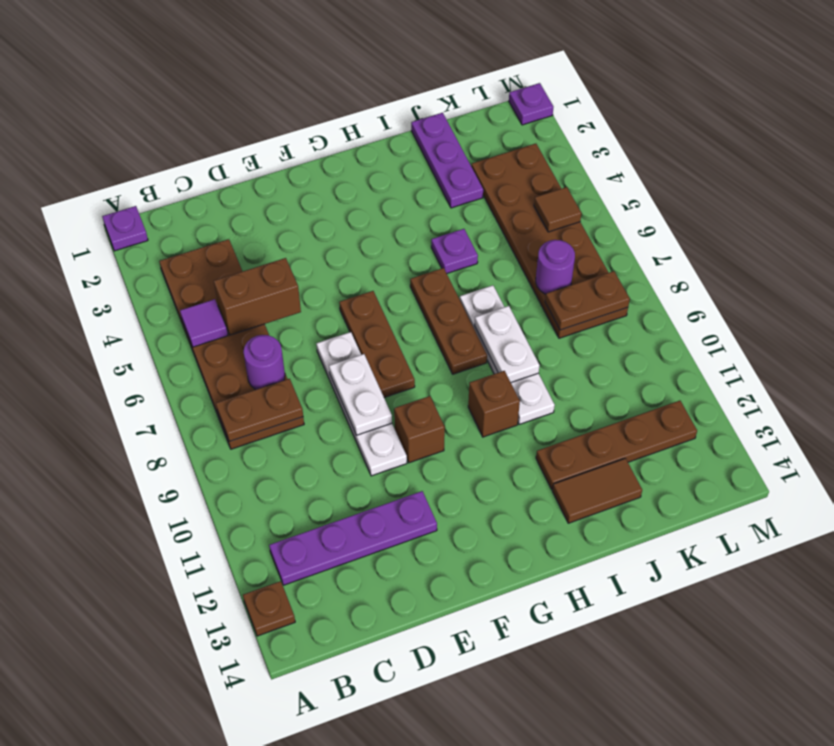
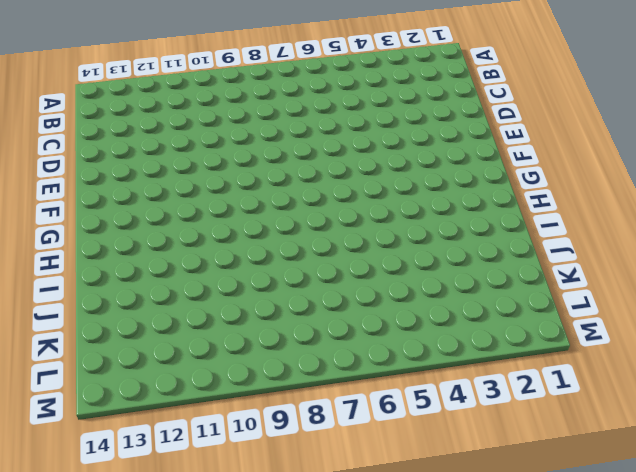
none -> purple plate A1 level 1
none -> brown plate A13 level 1
none -> brown plate B3:C8 level 1

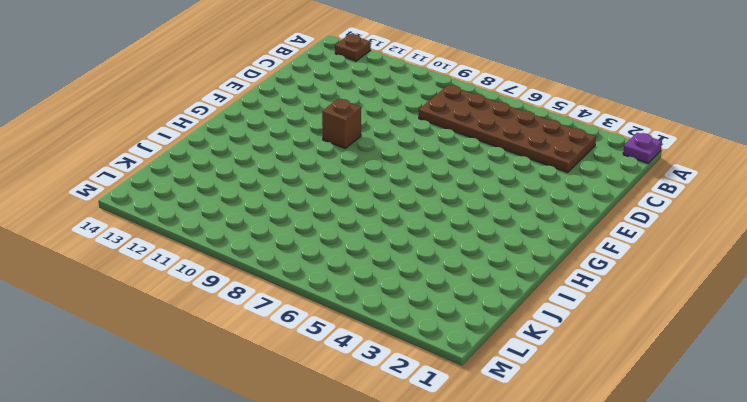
none -> purple plate B12:E12 level 1
none -> white plate E7:E10 level 1
none -> brown plate F6:F8 level 1

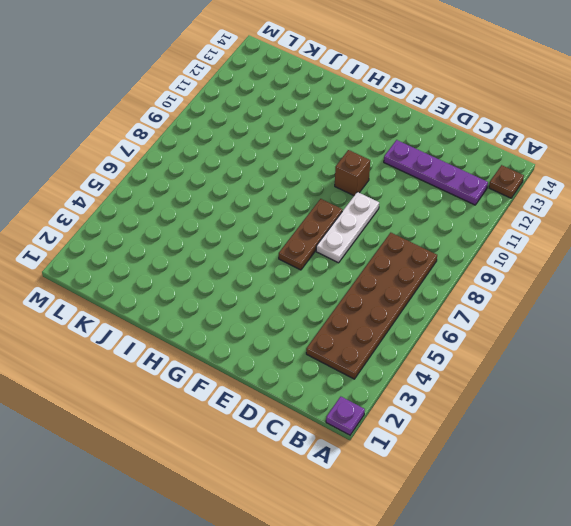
white plate E7:E9 level 1 -> white plate E7:E10 level 1
none -> brown plate H6:H8 level 1
none -> brown brick H10 level 1
none -> purple plate I5 level 1

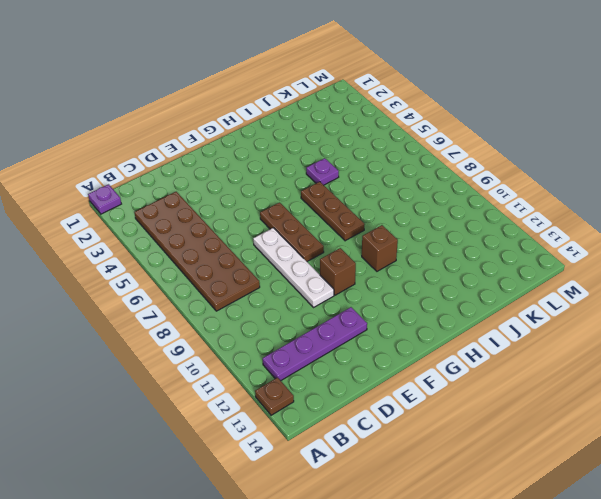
none -> white plate I7:I10 level 1
none -> brown plate I12:L12 level 1
none -> brown tile I13:J13 level 1

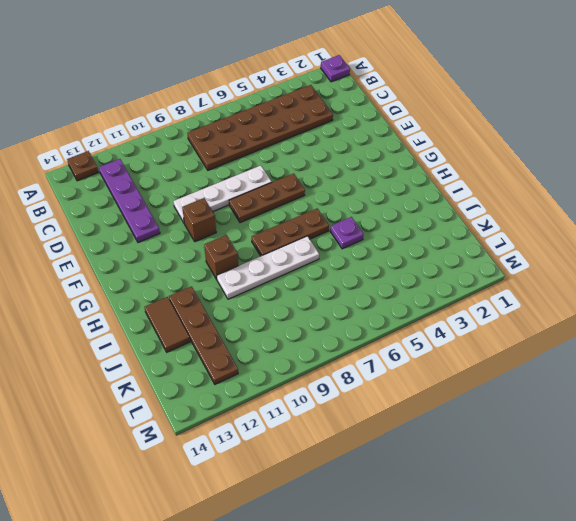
none -> purple plate J1:J3 level 1
none -> brown plate K3:L8 level 1
none -> purple plate M1 level 1

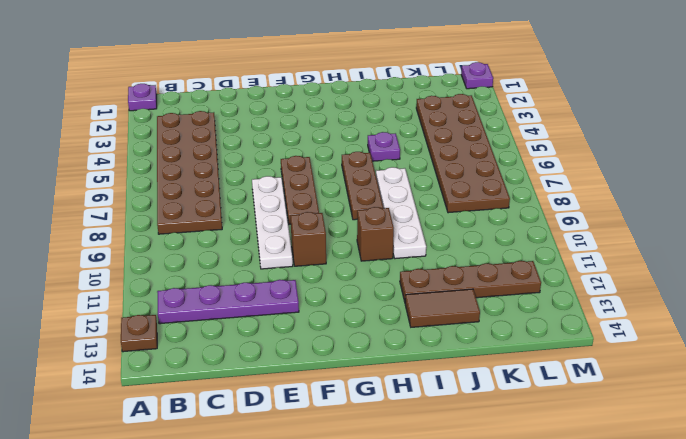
none -> purple plate J1:J3 level 1
none -> purple tile B5 level 2
none -> brown plate B8:C8 level 2

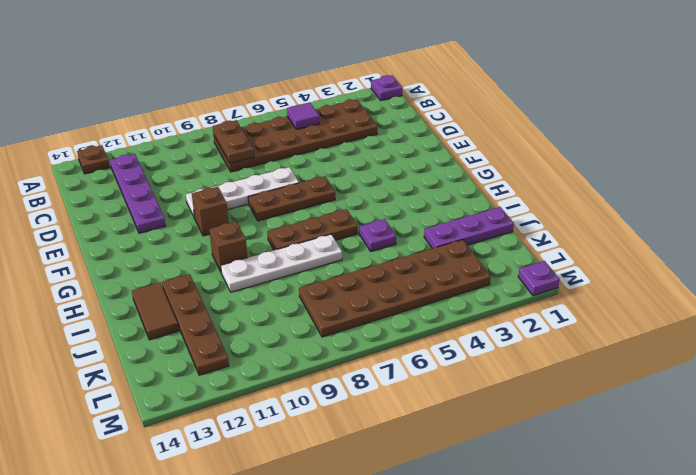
none -> brown brick C5:D5 level 2
none -> purple round brick C7 level 2
none -> white plate E8:E9 level 2

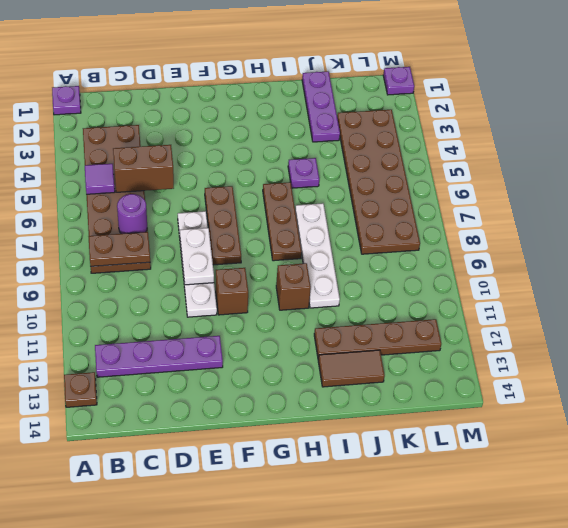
none -> white plate I8:I9 level 2
none -> purple round brick K7 level 2
none -> brown plate K8:L8 level 2

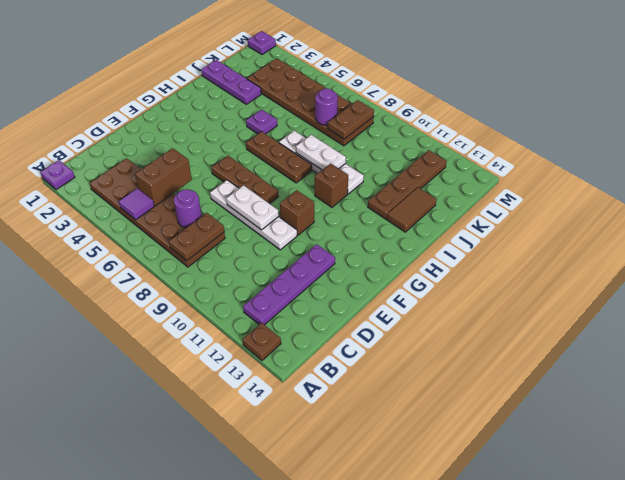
none -> brown tile L5 level 2

